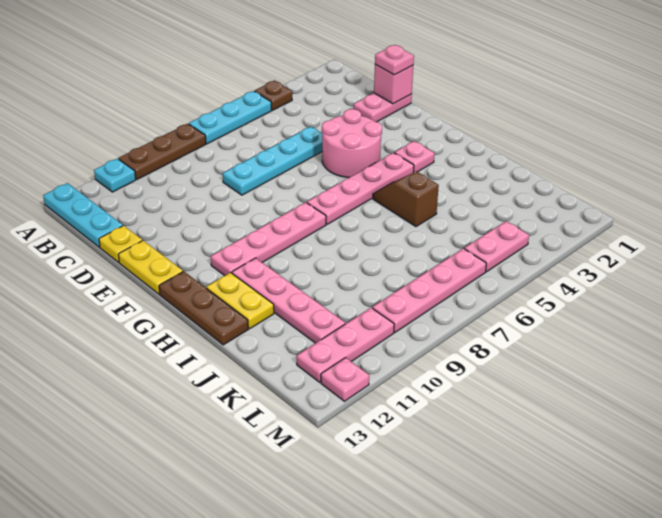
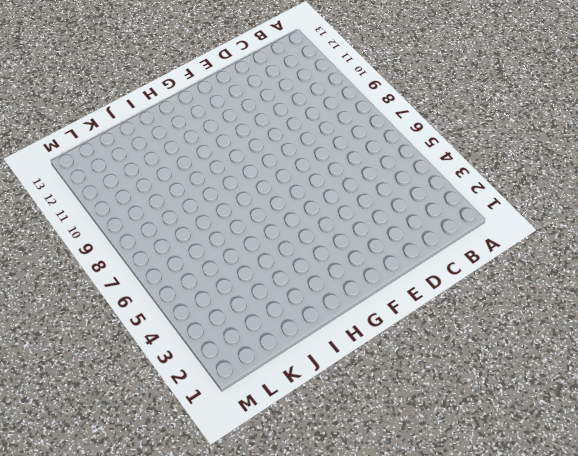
none -> brown plate A4 level 1
none -> cyan plate A5:A7 level 1
none -> brown plate A8:A10 level 1

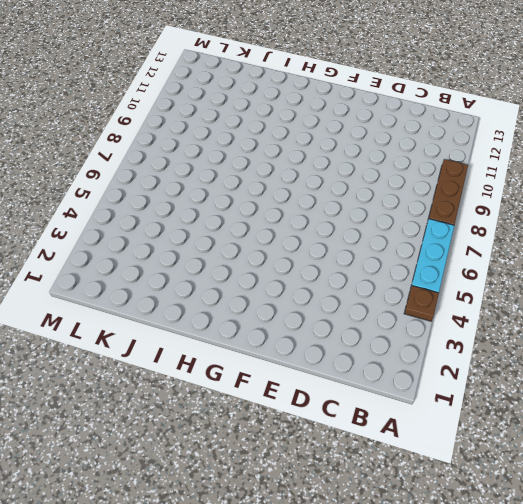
none -> cyan plate A11 level 1
none -> cyan plate A13:C13 level 1
none -> pink plate D1:D2 level 1

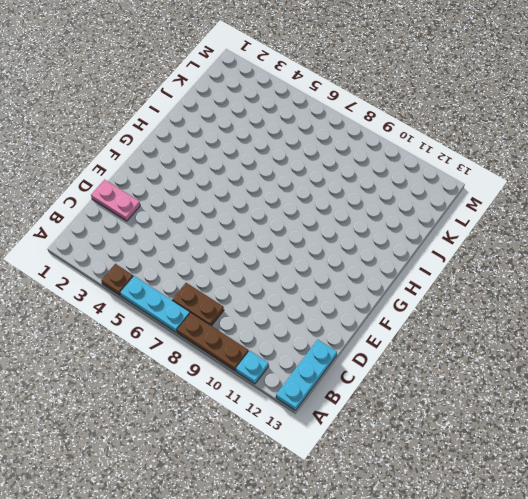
brown plate B7:B8 level 1 -> none
none -> cyan plate D5:D8 level 1
none -> yellow plate D13 level 1
none -> pink round brick E4:F5 level 1

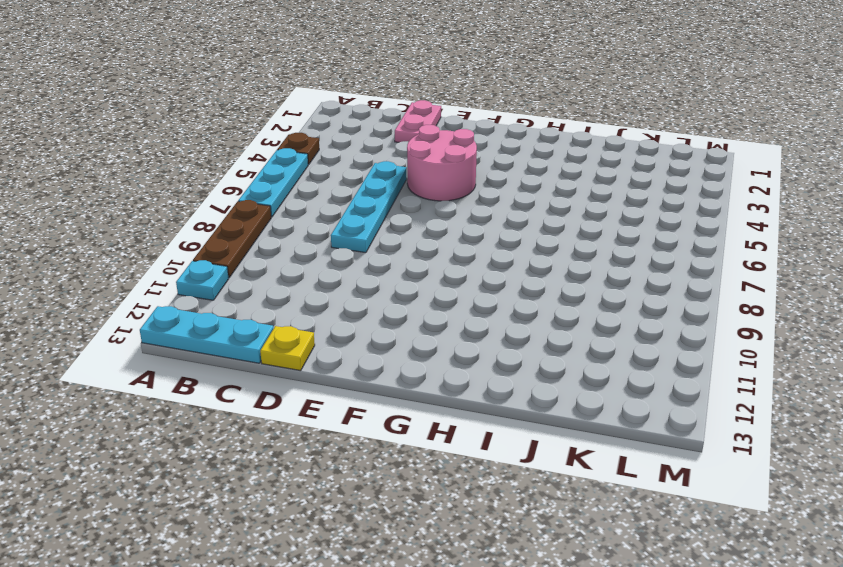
none -> yellow plate E13:F13 level 1
none -> pink plate G3 level 1
none -> pink plate G4:G7 level 1

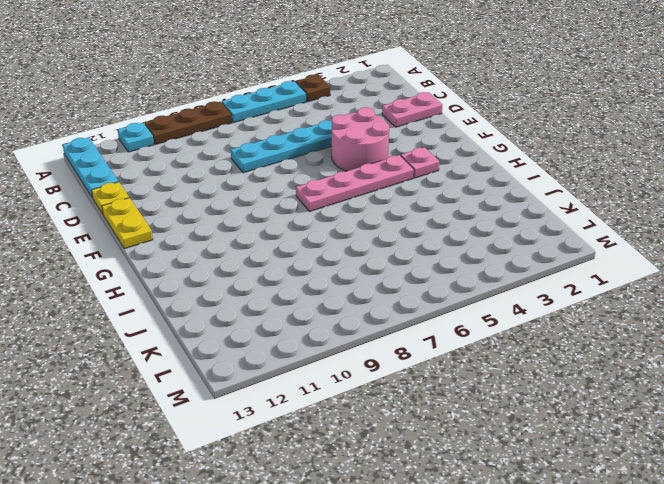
none -> pink plate G8:G11 level 1
none -> brown plate G13:I13 level 1
none -> brown slope H5:I5 level 1 top I

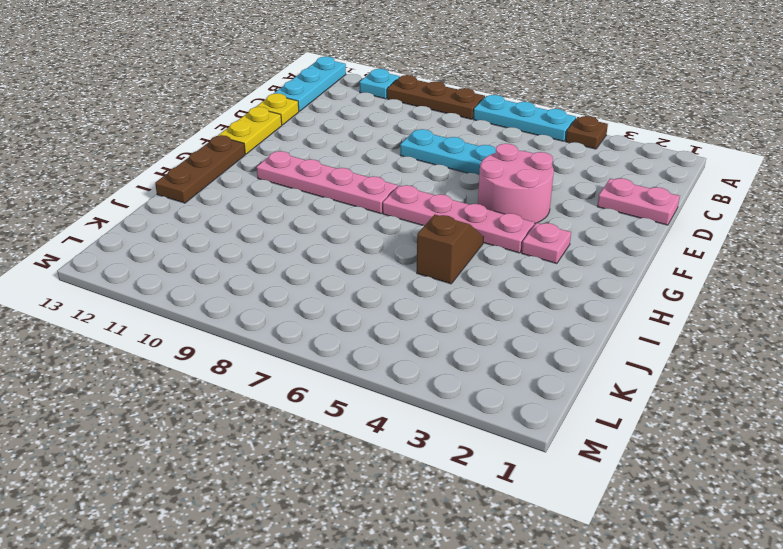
none -> pink plate H11:K11 level 1
none -> yellow plate H12:I12 level 1
none -> pink plate L4:L5 level 1

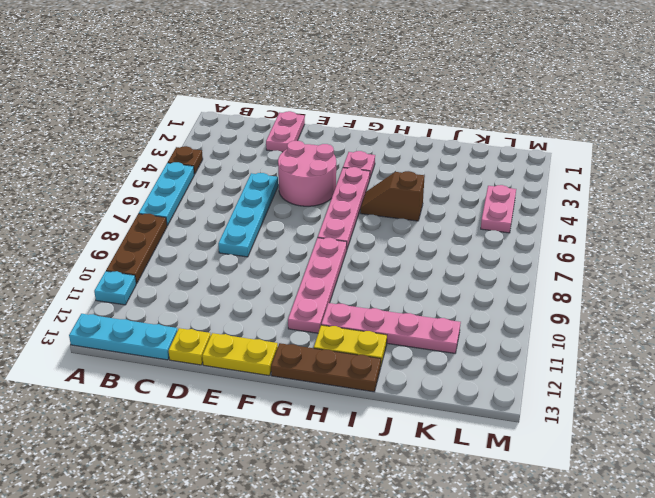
none -> pink plate L6:L9 level 1
none -> pink plate L10:L12 level 1
none -> pink plate M12 level 1

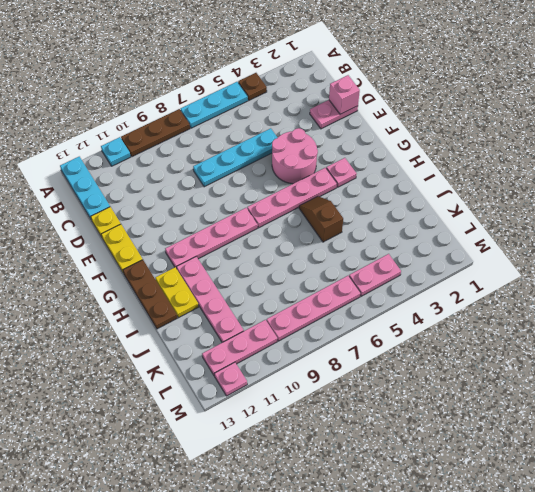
none -> pink plate D1 level 3

